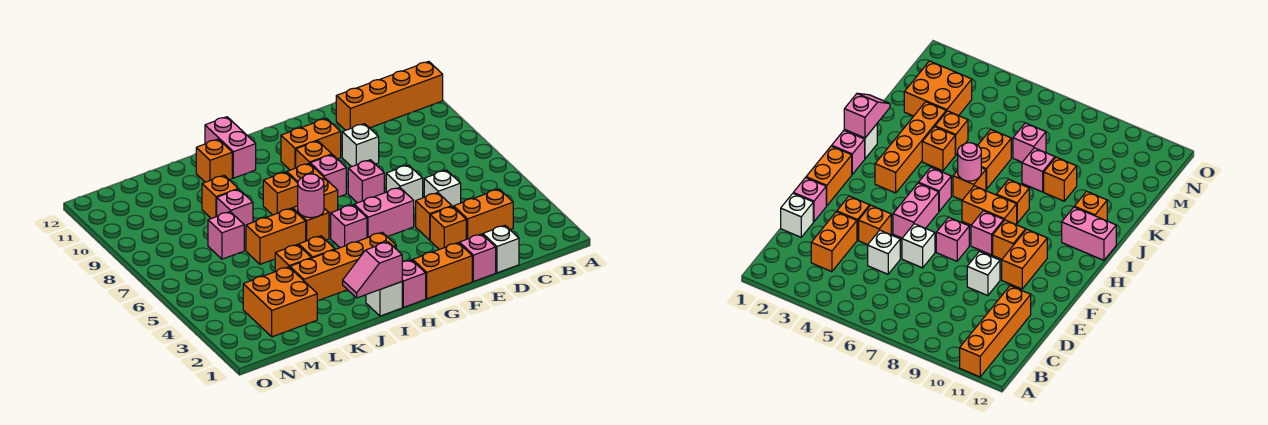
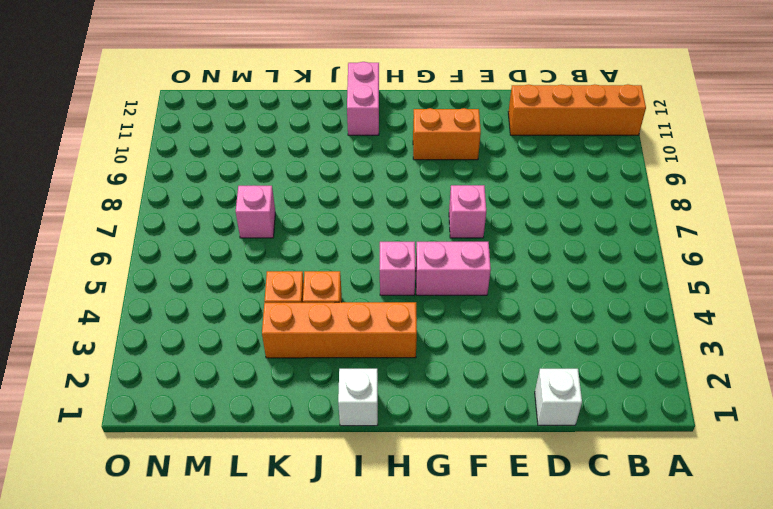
none -> orange brick C3:D3 level 1
none -> white brick D5 level 1
none -> pink brick E1 level 1
none -> orange brick E3 level 1

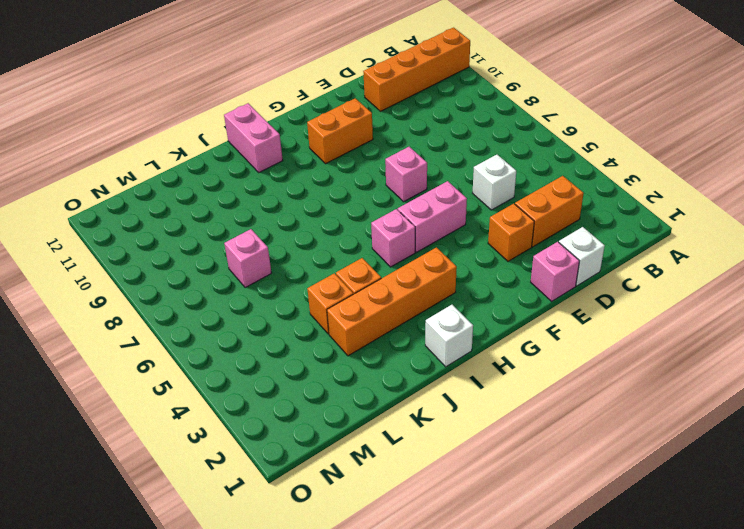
none -> orange brick E4 level 1
none -> white brick E6 level 1
none -> white brick E9 level 1
none -> orange brick F1:G1 level 1

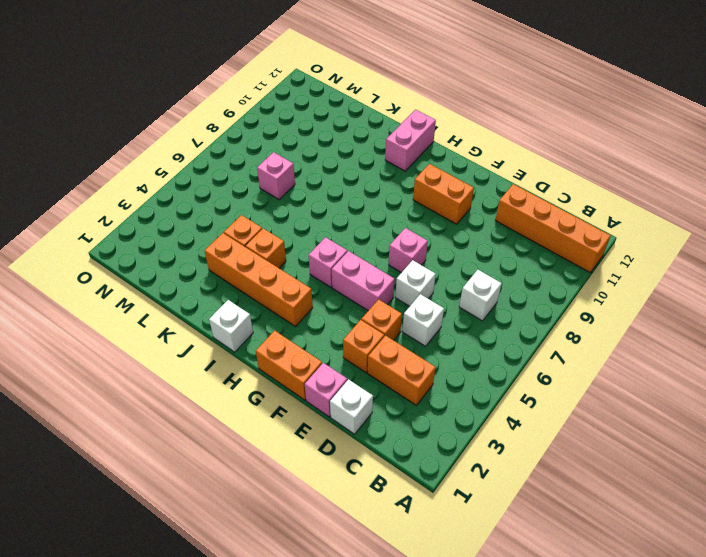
white brick C7 level 1 -> white brick E9 level 1
none -> pink brick G8 level 1
none -> orange brick G9 level 1
none -> pink brick H1 level 1
none -> orange brick H7:H8 level 1

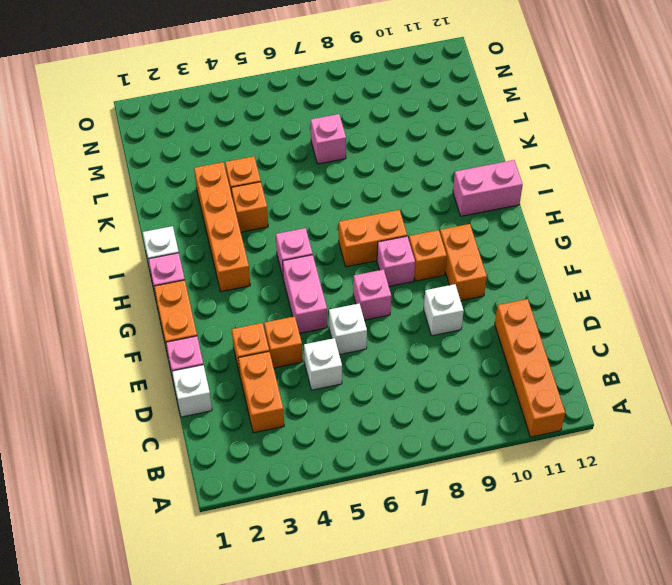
none -> orange brick I6 level 1
none -> orange brick I8 level 1
none -> orange brick J6:K6 level 1
none -> orange brick J11 level 1

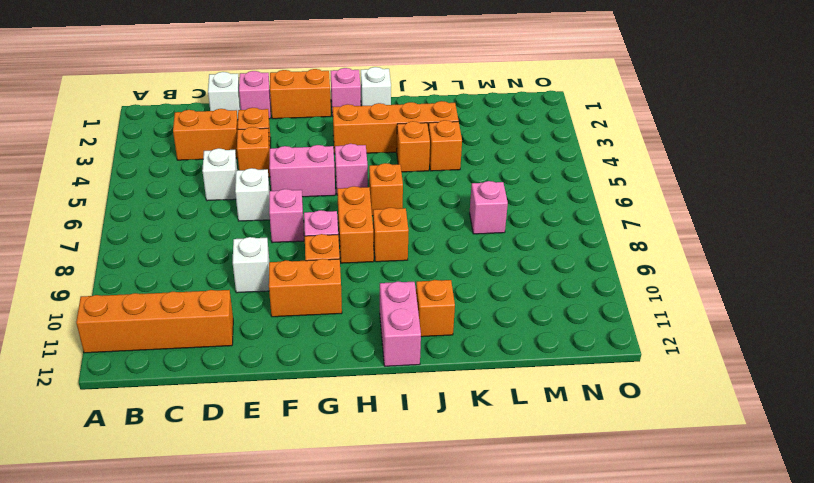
none -> orange brick J6:K6 level 1
none -> pink brick K8 level 1
none -> orange brick K9 level 1
none -> orange brick L2:M3 level 1

